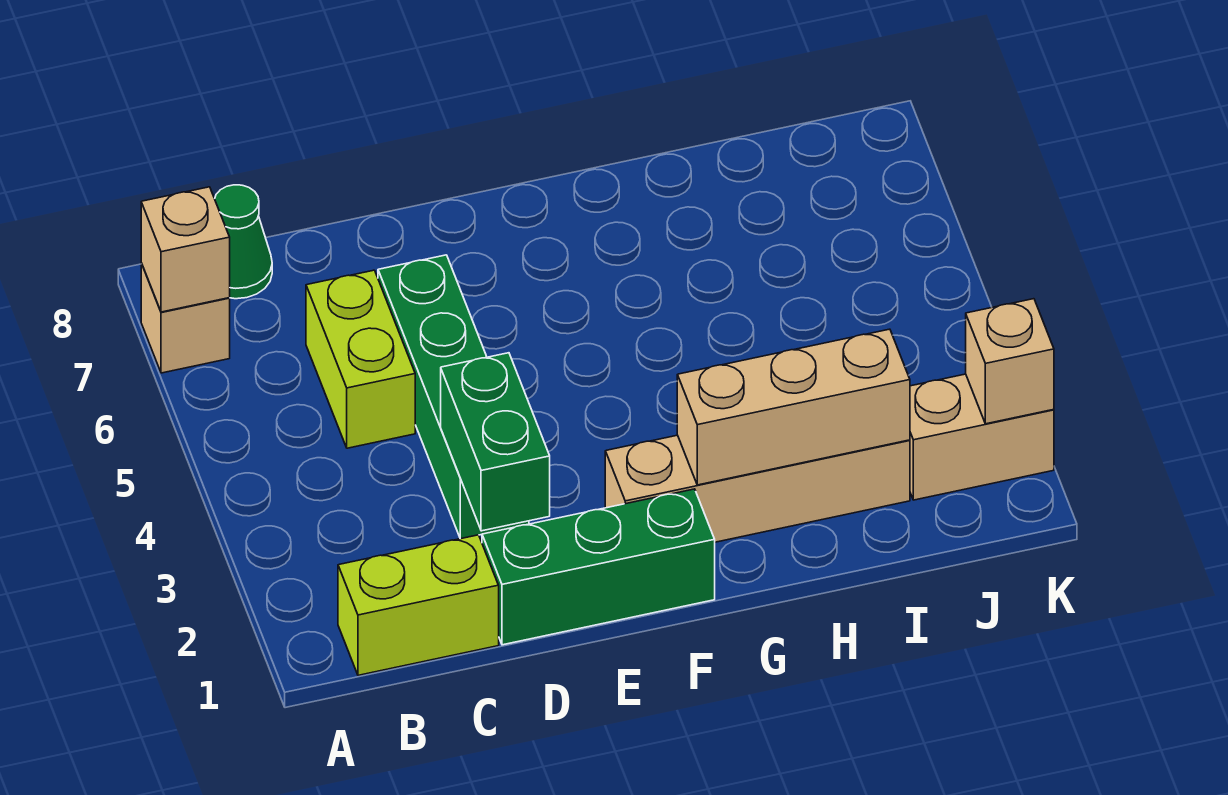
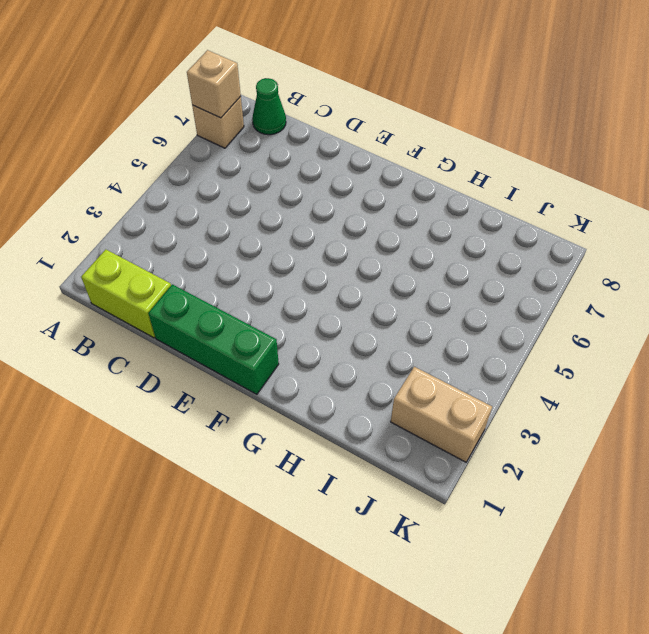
none -> lime brick C5:C6 level 1
none -> green brick D3:D6 level 1
none -> tan brick F2:I2 level 1

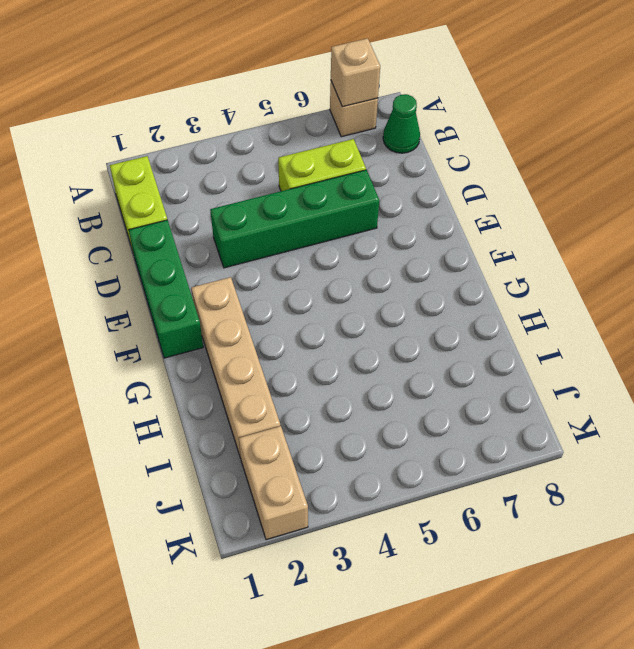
none -> green brick D2:D3 level 2
none -> tan brick G2:I2 level 2
none -> tan brick K2 level 2

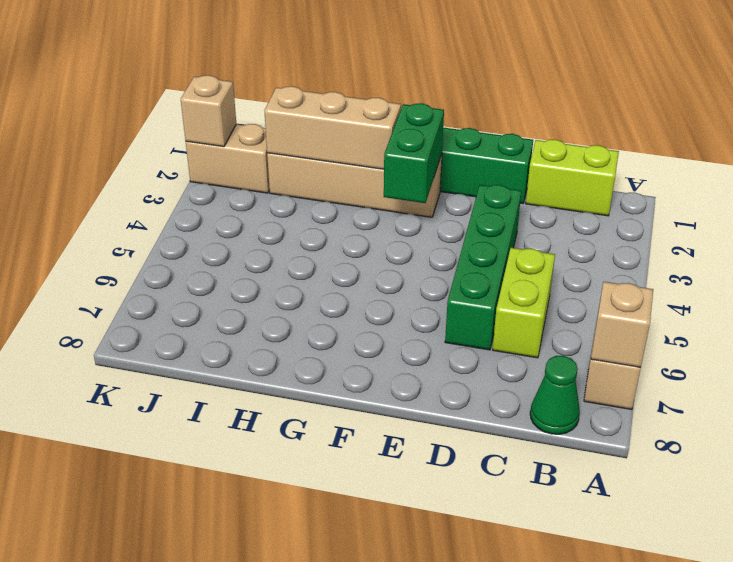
green brick F2:F3 level 2 -> green brick D2:D3 level 2

